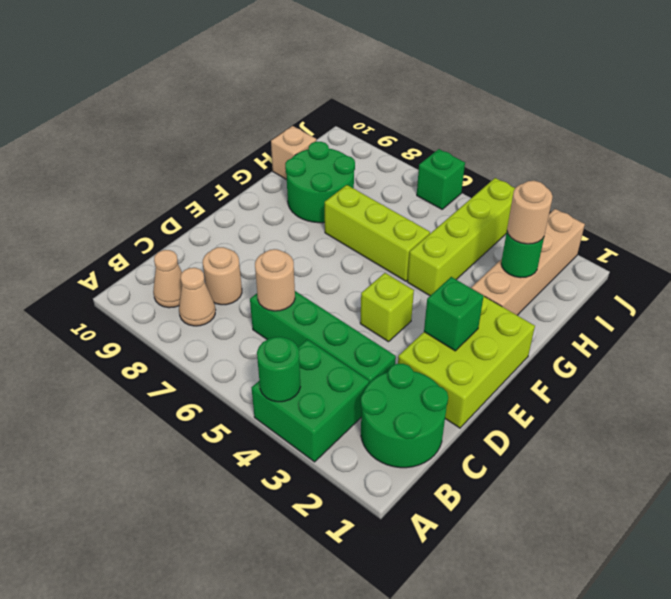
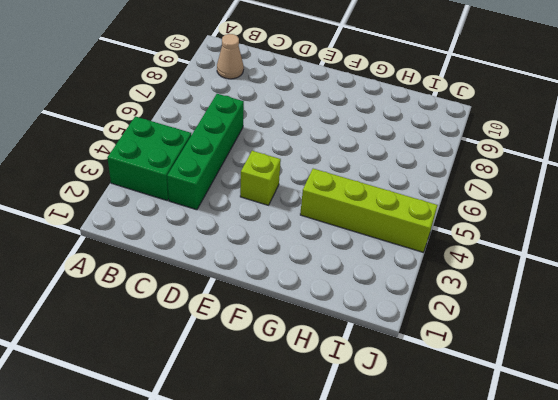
none -> green round brick B1:C2 level 1
none -> tan cone B8 level 1
none -> tan round brick C8 level 1

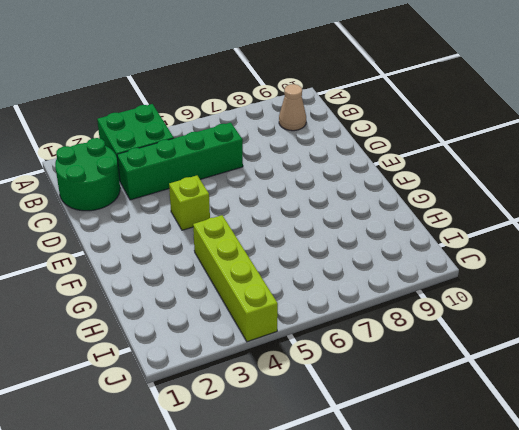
none -> tan cone B8 level 1
none -> tan round brick C8 level 1
none -> lime brick D1:F2 level 1

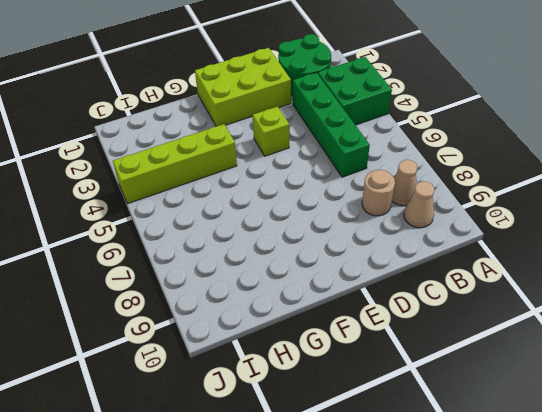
none -> tan brick G2:J2 level 1
none -> lime brick G5:G7 level 1
none -> green round brick G8:H9 level 1

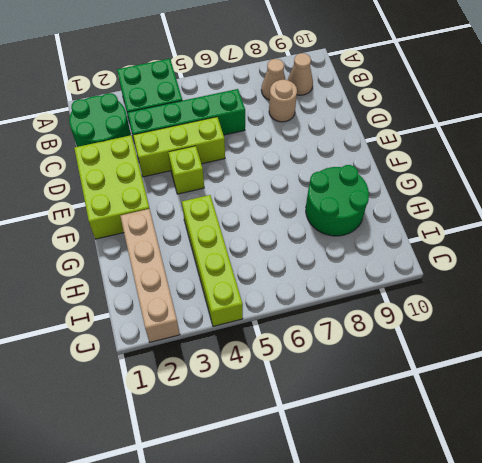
lime brick D3:D5 level 1 -> lime brick G5:G7 level 1
none -> tan brick H10 level 1
none -> green brick J6 level 1
none -> green round brick A4 level 2

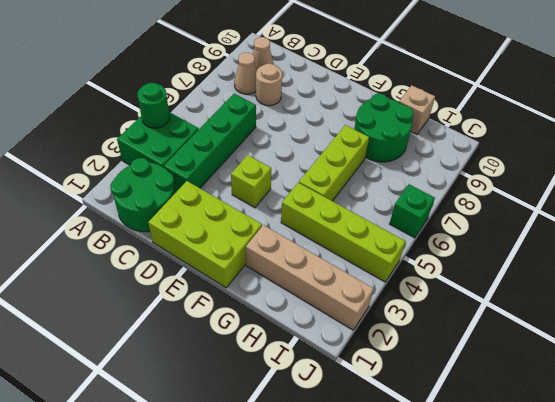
none -> tan round brick C6 level 2
none -> green brick E2 level 2
none -> green round brick H2 level 2

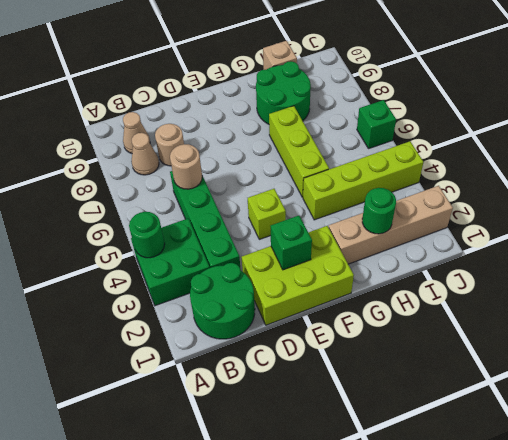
none -> tan round brick H2 level 3

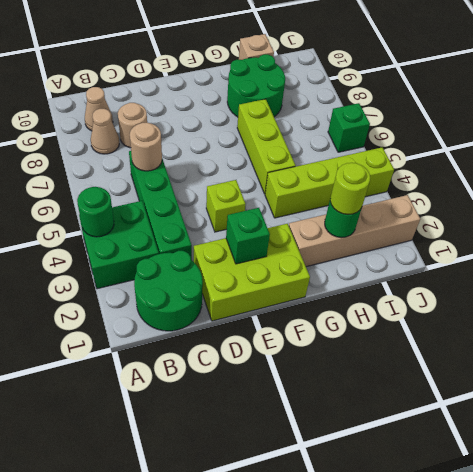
lime round brick H2 level 3 -> tan round brick H2 level 3

